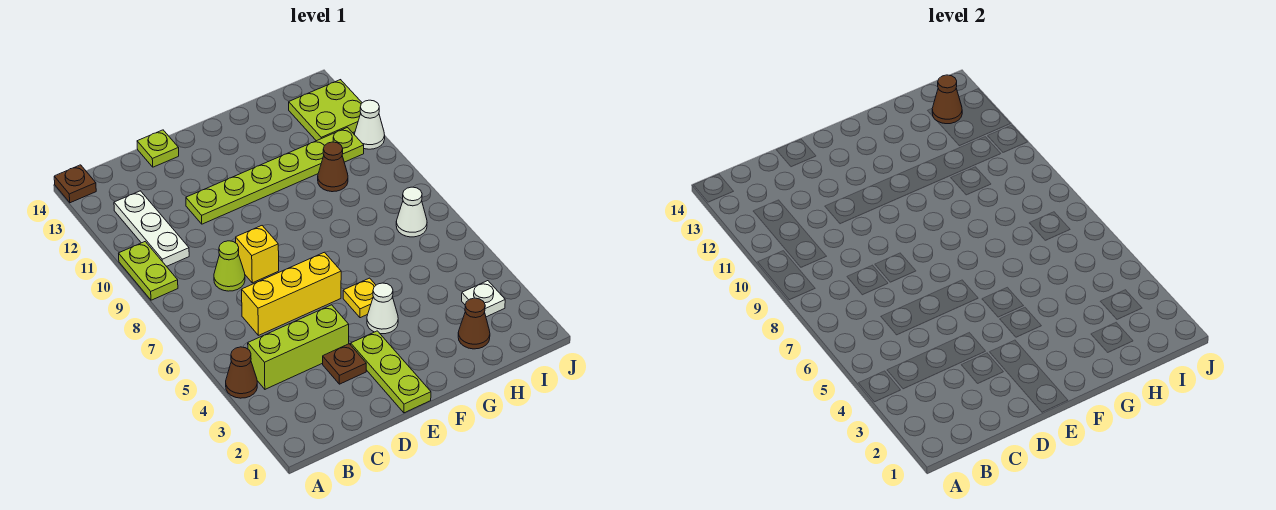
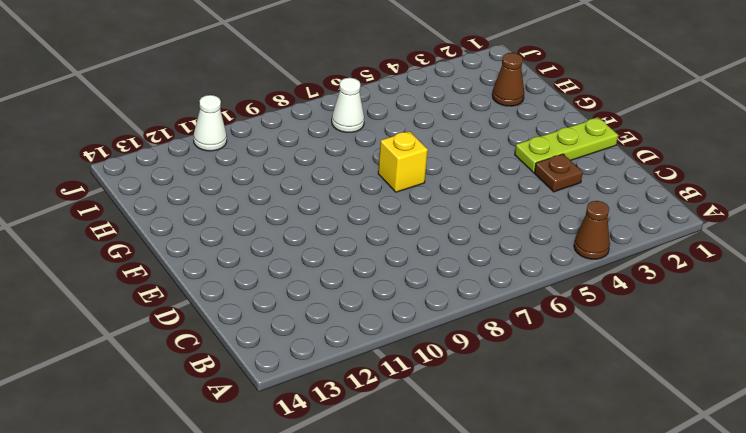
yellow brick F7 level 1 -> yellow brick D8 level 1
none -> lime plate A9:A10 level 1
none -> brown plate A14 level 1
none -> lime brick B4:D4 level 1

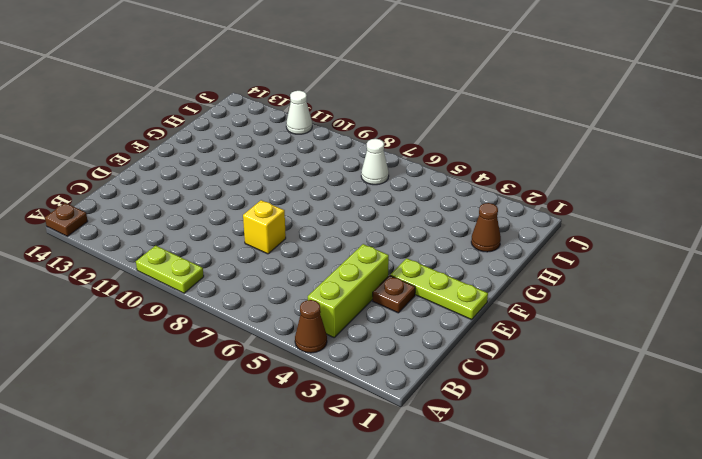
none -> white plate B10:B12 level 1
none -> yellow brick C6:E6 level 1
none -> lime cone C8 level 1

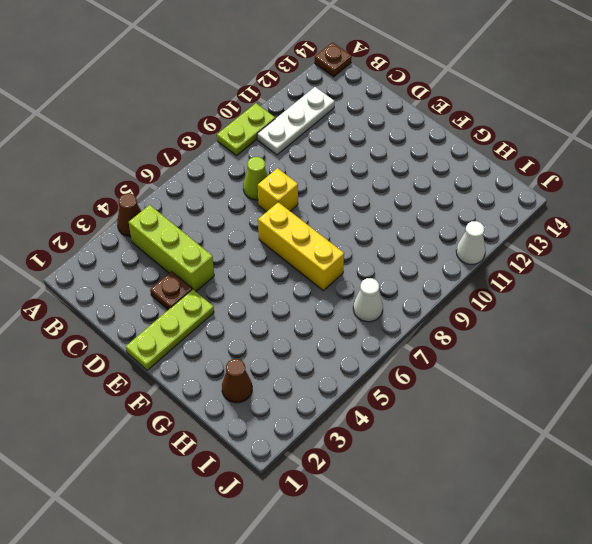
yellow brick E7:G7 level 1 -> yellow brick C6:E6 level 1
none -> lime plate D11:I11 level 1
none -> lime plate D14 level 1
none -> white cone F4 level 1

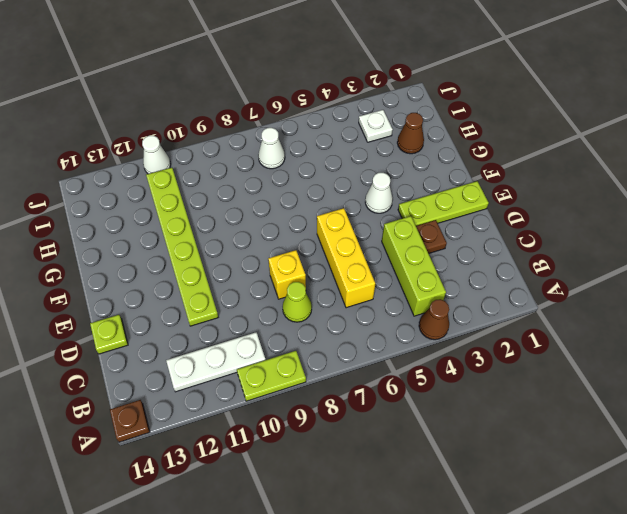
none -> yellow plate F5 level 1
none -> brown cone H10 level 1
none -> lime plate I12:J13 level 1

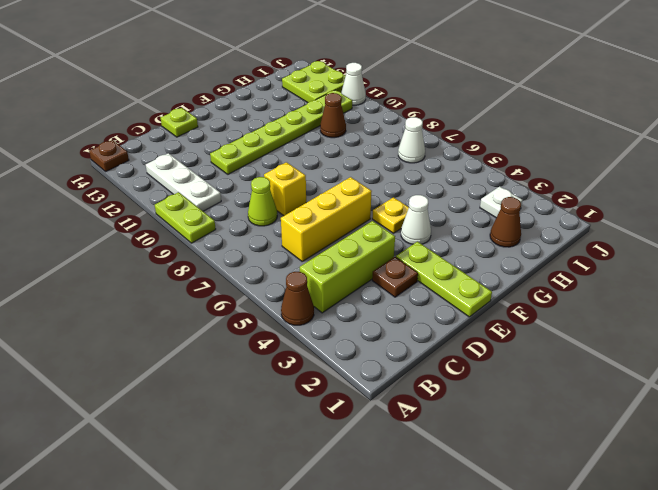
none -> brown cone I13 level 2

